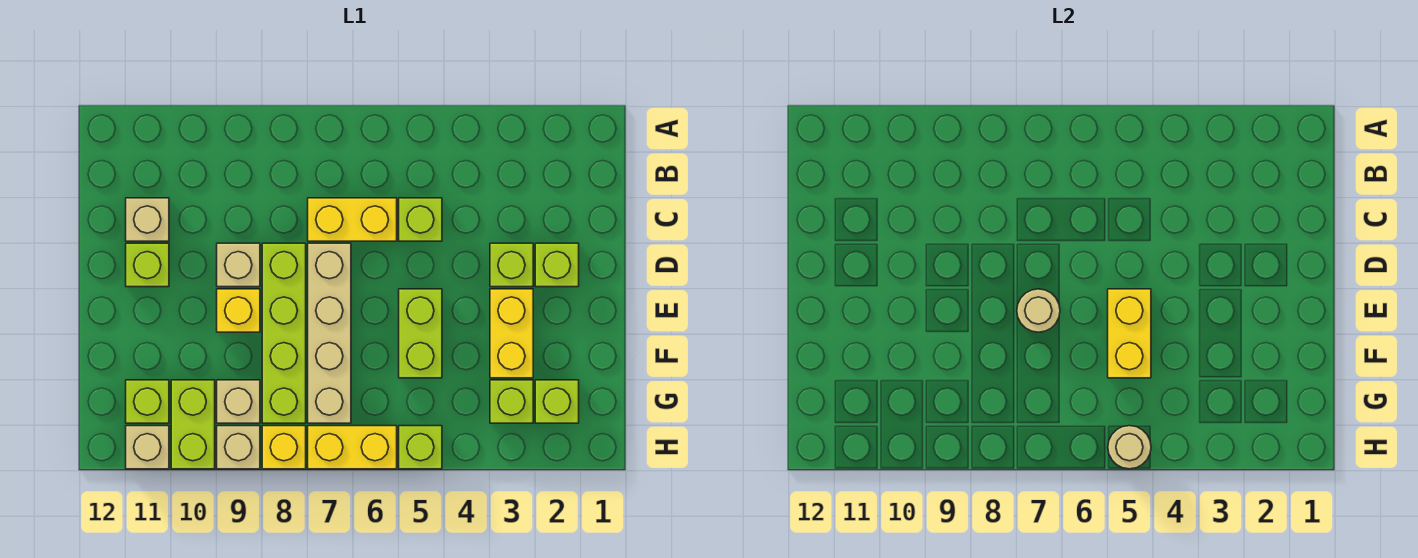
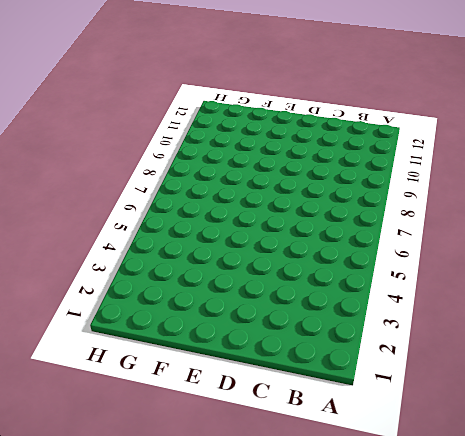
none -> lime brick C5 level 1
none -> yellow brick C6:C7 level 1
none -> tan brick C11 level 1

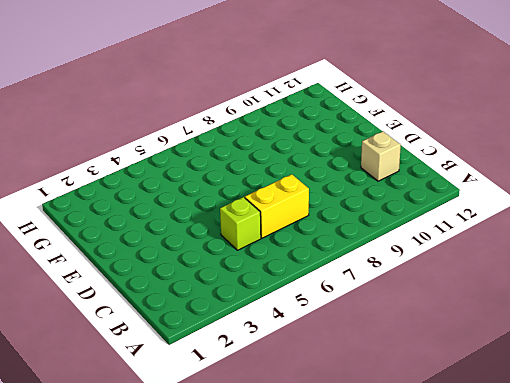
none -> lime brick D2 level 1
none -> lime brick D3 level 1
none -> tan brick D7:G7 level 1

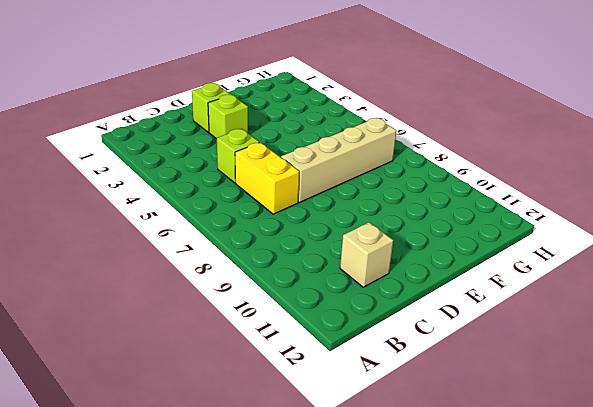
none -> lime brick D8:G8 level 1
none -> tan brick D9 level 1
none -> lime brick D11 level 1

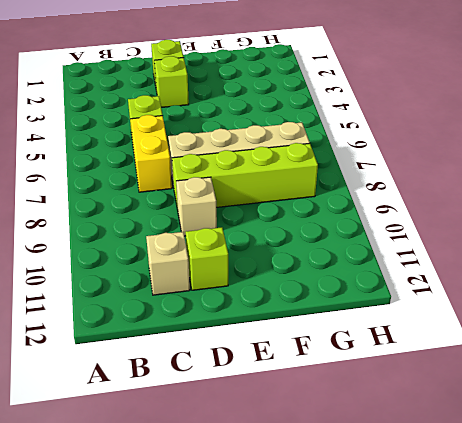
none -> yellow brick E3:F3 level 1
none -> lime brick E5:F5 level 1
none -> yellow brick E9 level 1

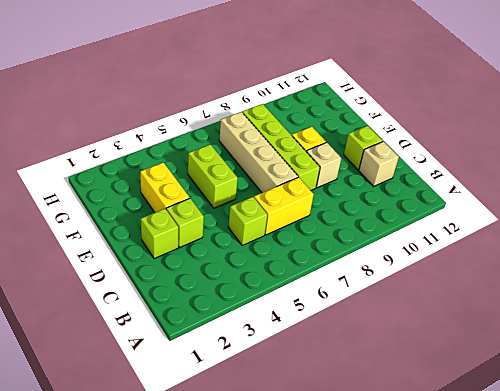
none -> lime brick G2 level 1
none -> lime brick G3 level 1
none -> tan brick G9 level 1

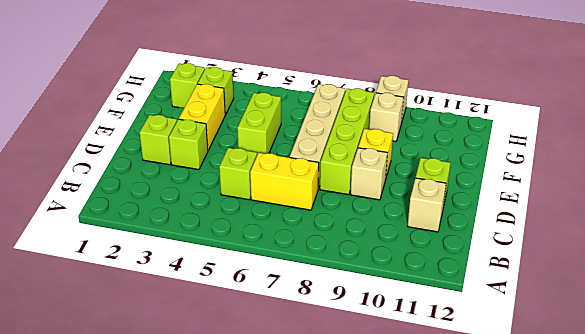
none -> lime brick G10:H10 level 1
none -> lime brick G11 level 1
none -> lime brick H5 level 1

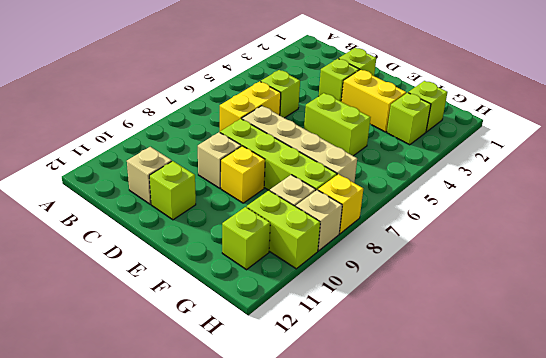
none -> lime brick H5 level 1
none -> yellow brick H6:H7 level 1
none -> tan brick H11 level 1

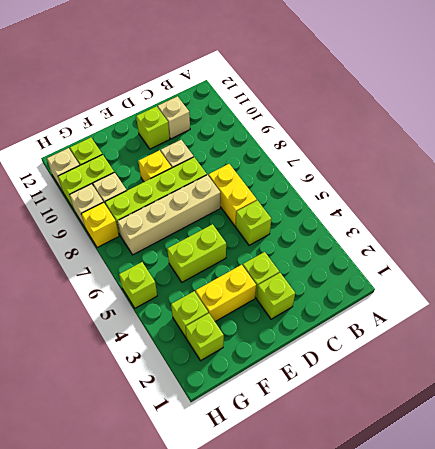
none -> yellow brick H6:H7 level 1
none -> yellow brick E5:F5 level 2
none -> tan round brick E7 level 2

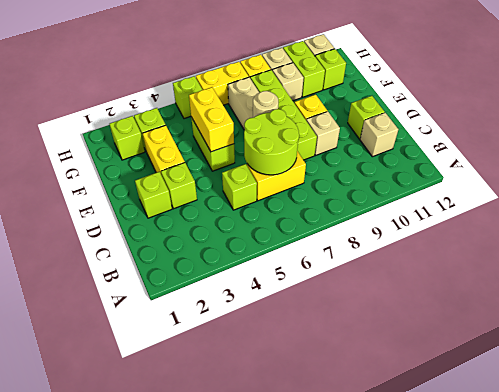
lime round brick C6:D7 level 2 -> none
none -> tan round brick H5 level 2

